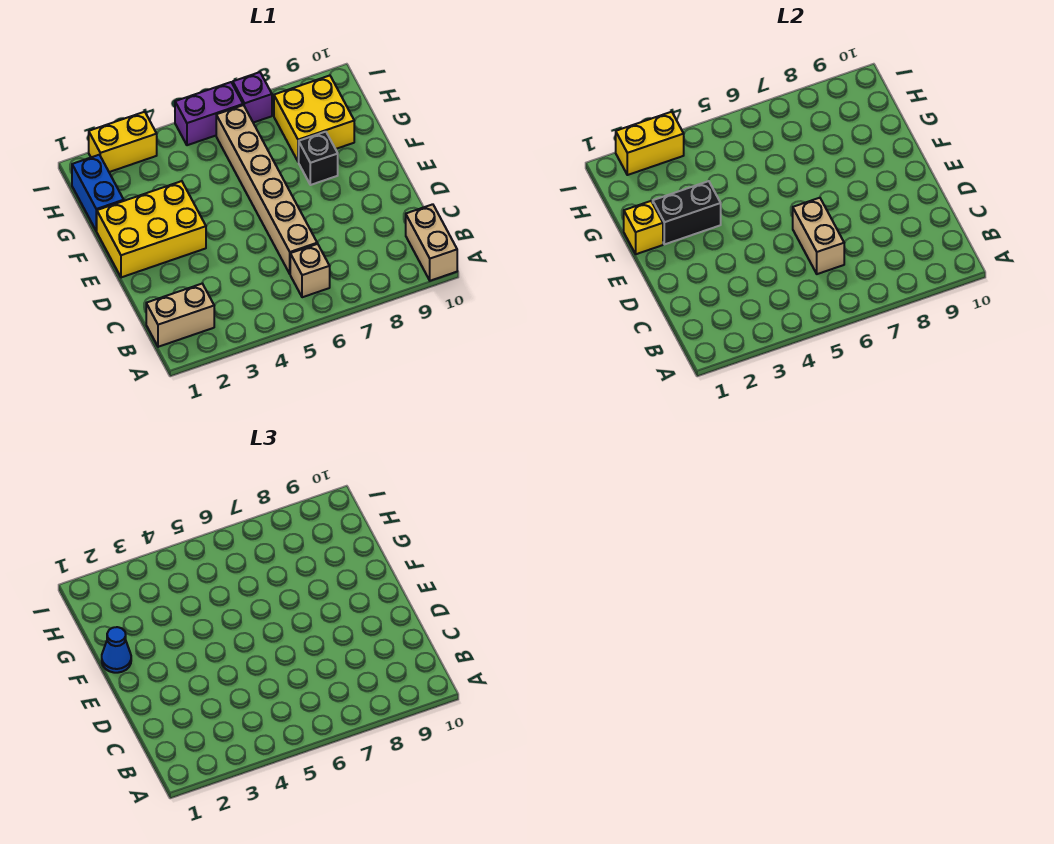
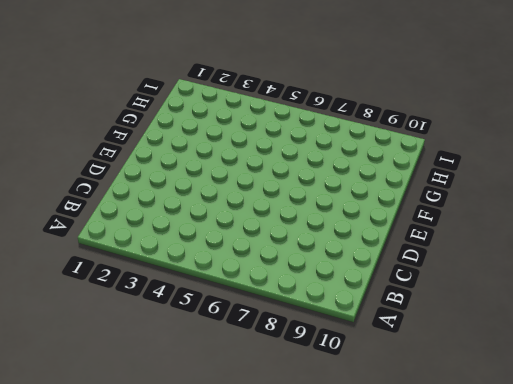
none -> tan brick A10:B10 level 1
none -> tan brick B1:B2 level 1
none -> tan brick B6 level 1

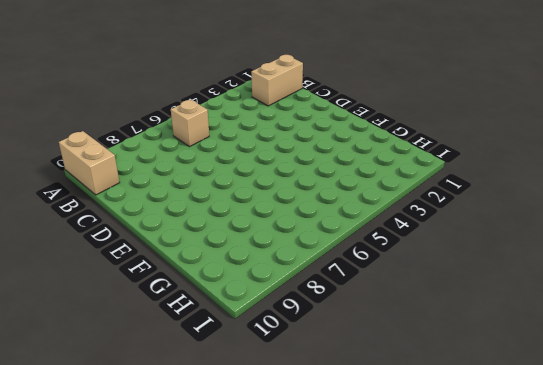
none -> tan brick C6:H6 level 1
none -> yellow brick E1:F3 level 1
none -> black brick F8 level 1

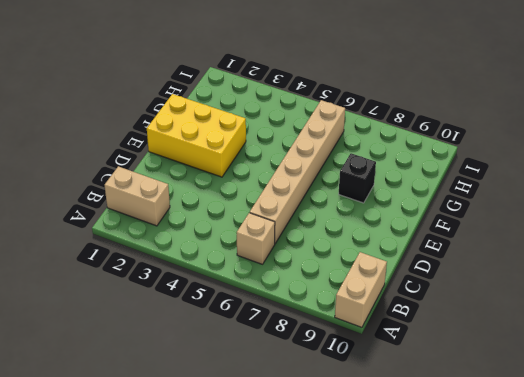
none -> blue brick G1:H1 level 1
none -> yellow brick G8:H9 level 1
none -> yellow brick I2:I3 level 1

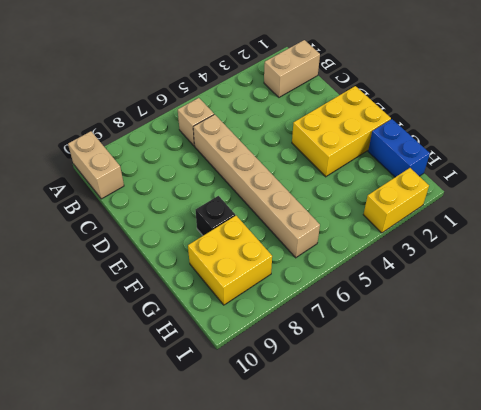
none -> purple brick I5:I6 level 1
none -> purple brick I7 level 1
none -> tan brick C6:D6 level 2

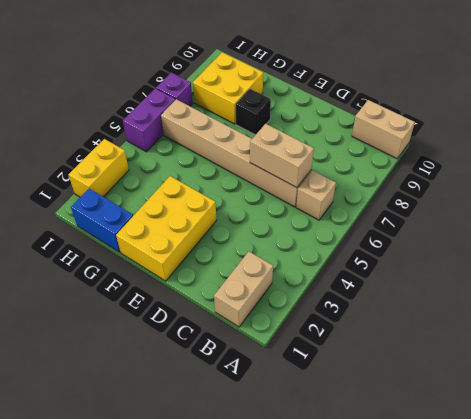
none -> yellow brick F1 level 2
none -> black brick F2:F3 level 2
none -> yellow brick I2:I3 level 2

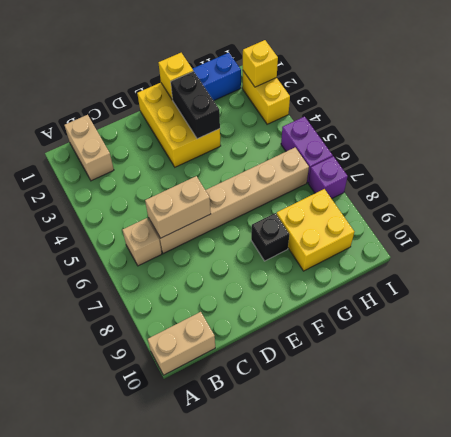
yellow brick I2 level 2 -> yellow brick I2:I3 level 2
none -> blue cone F1 level 3

